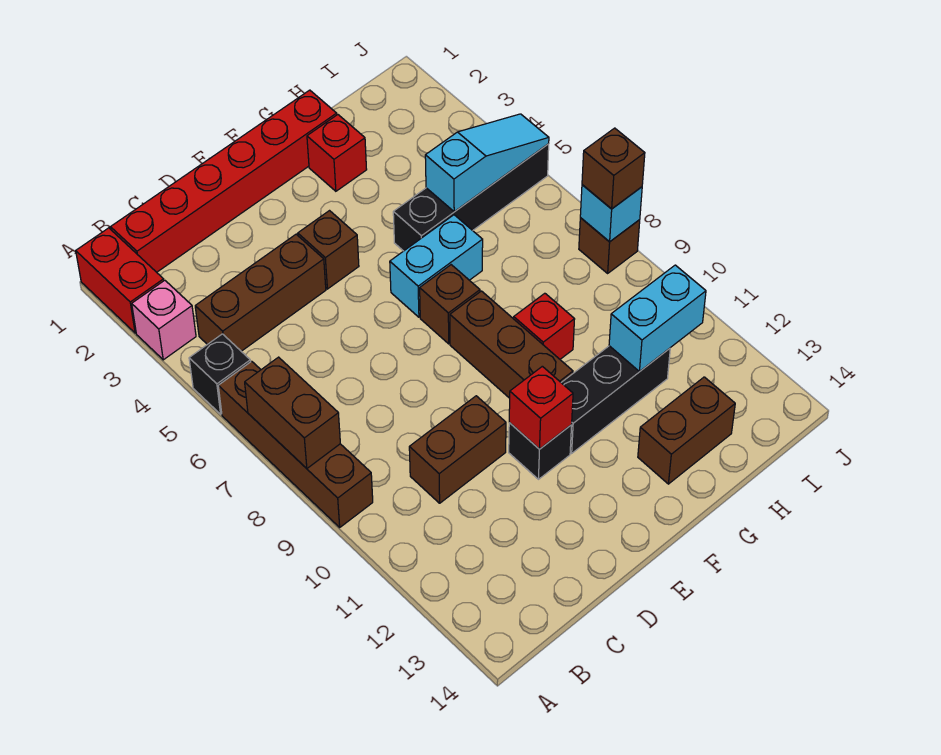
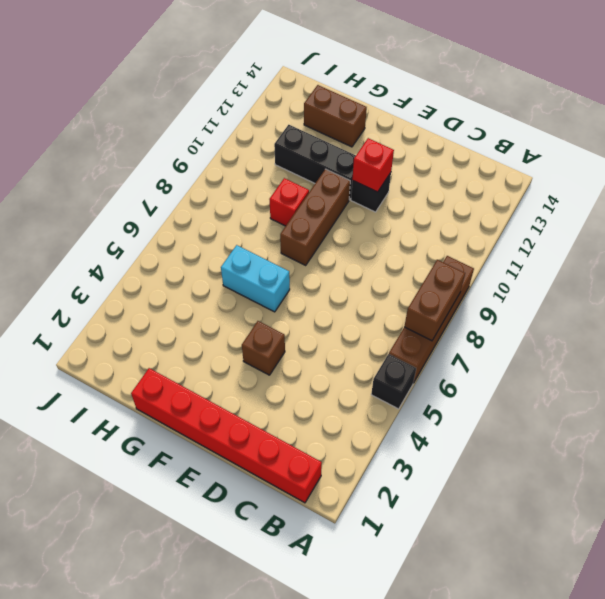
none -> red brick A1:A2 level 1
none -> pink brick A3 level 1
none -> brown brick B4:D4 level 1

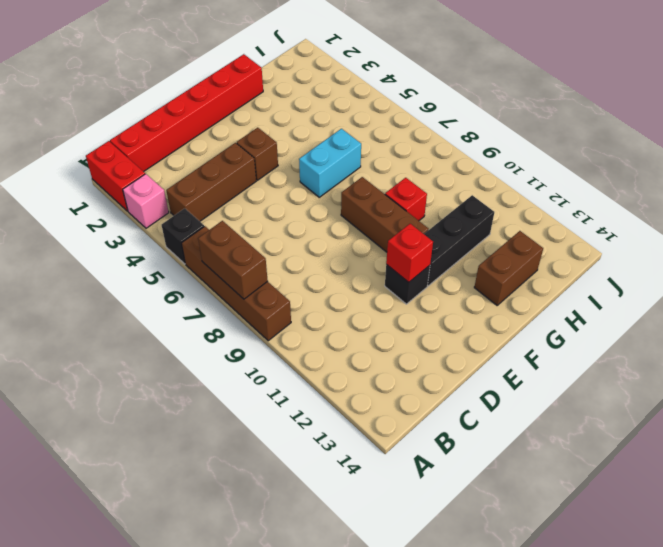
none -> brown brick C10:D10 level 1
none -> brown brick F7 level 1
none -> red brick G2 level 1

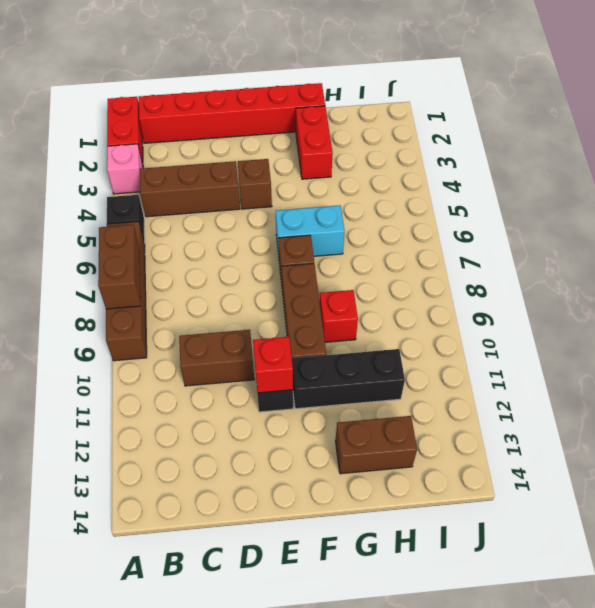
red brick G2:G3 level 1 -> red brick G2 level 1
none -> black brick G5:J5 level 1
none -> brown brick J8 level 1
none -> cyan slope H5:J5 level 2 top H

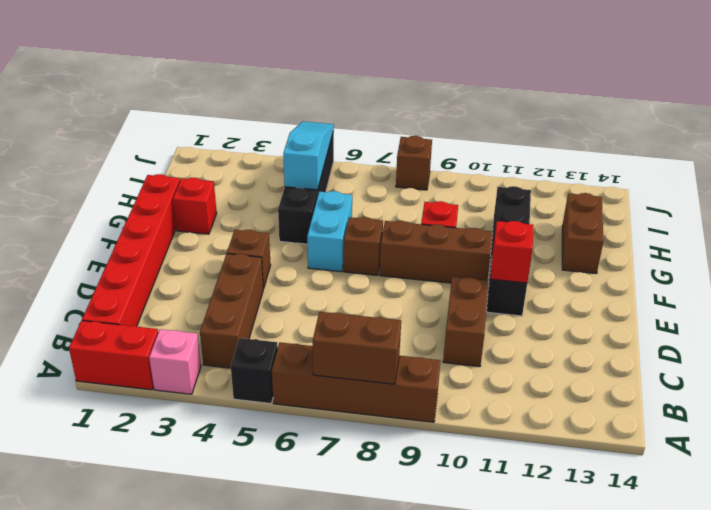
none -> cyan brick H11:I11 level 2
none -> cyan brick J8 level 2
none -> brown brick J8 level 3

